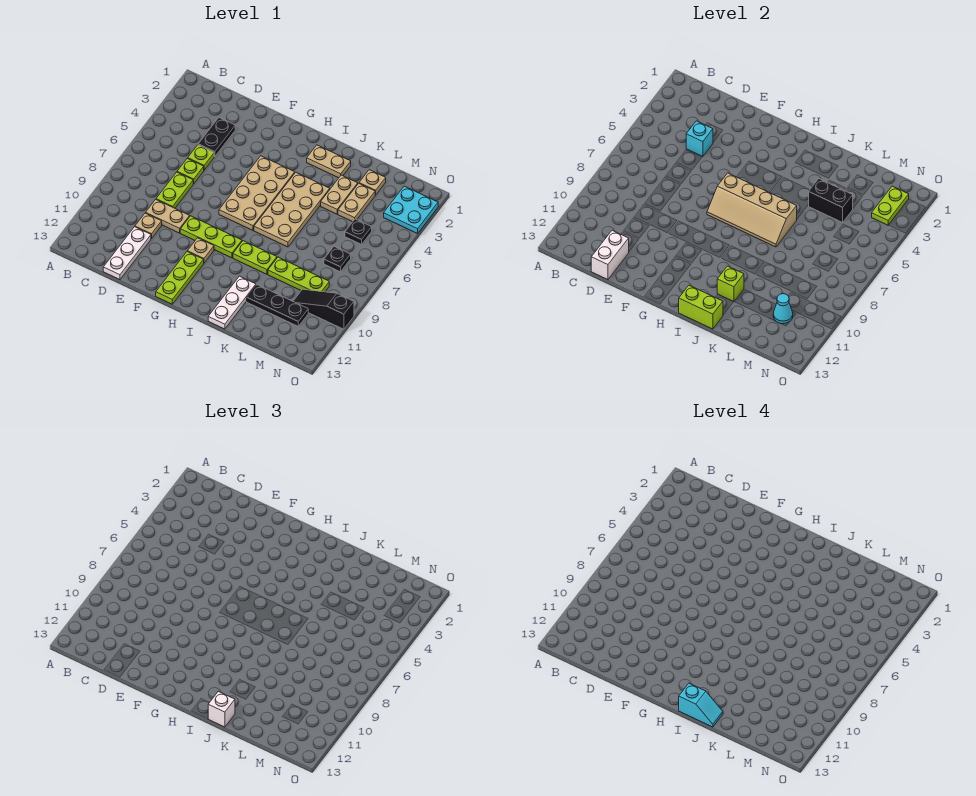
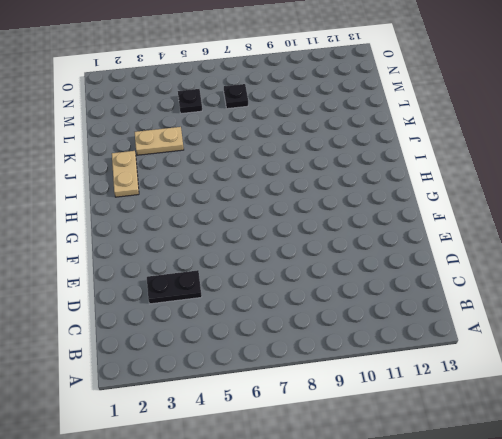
none -> lime plate D5 level 1
none -> lime plate D6 level 1
none -> lime plate D7:D8 level 1
none -> tan plate D9:E9 level 1

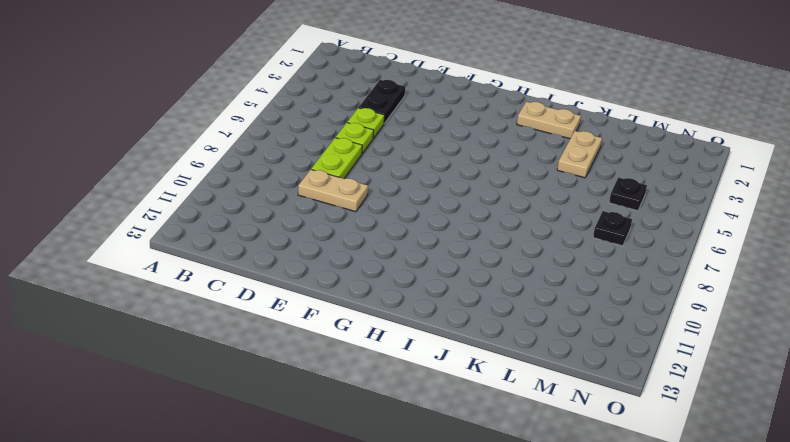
none -> tan plate D10 level 1
none -> white plate D11:D13 level 1
none -> lime plate F9:H9 level 1
none -> tan plate G4:H7 level 1

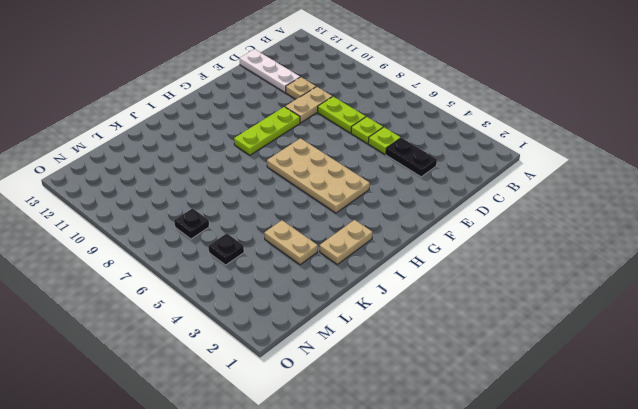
none -> tan plate G10 level 1
none -> lime plate G11:G13 level 1
none -> tan plate I4:J7 level 1
none -> lime plate I9:J9 level 1

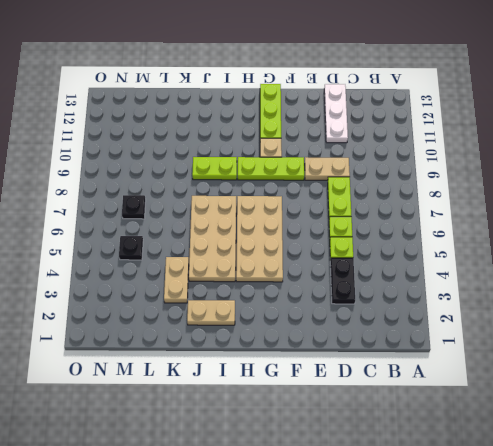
none -> tan plate D10 level 1
none -> white plate J11:J13 level 1
none -> lime plate K9:M9 level 1
none -> black plate K11:M11 level 1

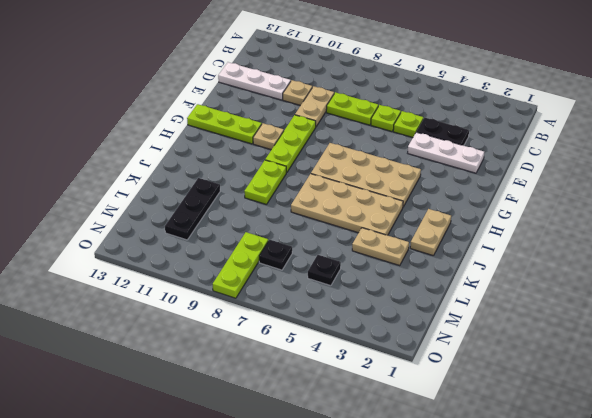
white plate E2:E4 level 1 -> white plate J11:J13 level 1
lime plate M8:O8 level 1 -> lime plate K9:M9 level 1
none -> tan plate L2 level 1
none -> tan plate L3:L4 level 1
none -> black slope M10:O10 level 1 top O
none -> cyan plate N2:O3 level 1

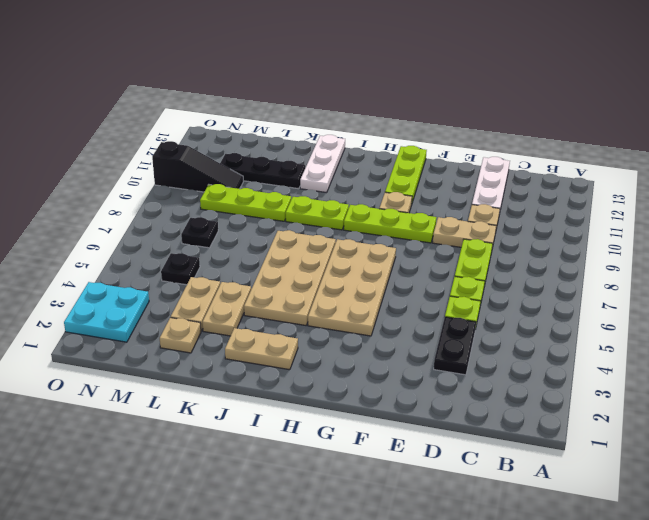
none -> cyan brick D4 level 2
none -> white brick D12:D13 level 2
none -> tan slope G6:J7 level 2 top 6
none -> lime brick I13:J13 level 2

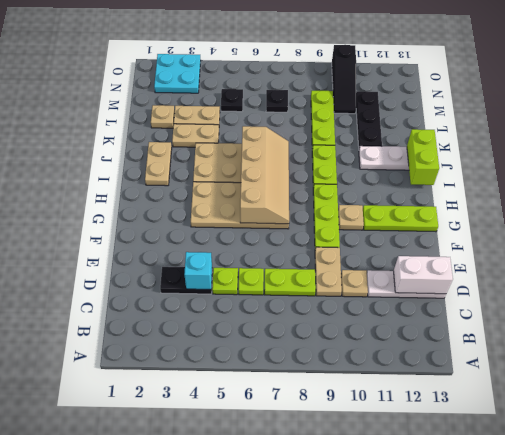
none -> lime brick J11 level 2
none -> black brick K4:L4 level 2
none -> cyan cone M11 level 2
none -> lime plate N2:N3 level 2

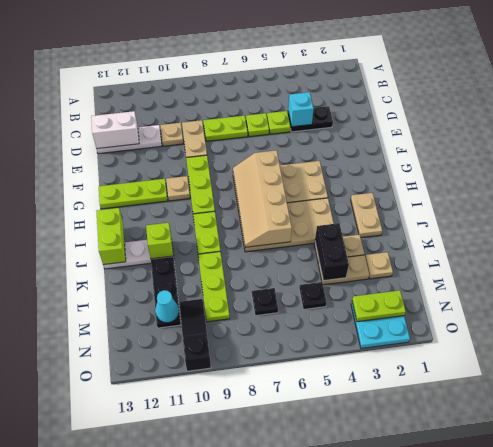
none -> white brick J13 level 3
none -> cyan slope I13:J13 level 4 top I

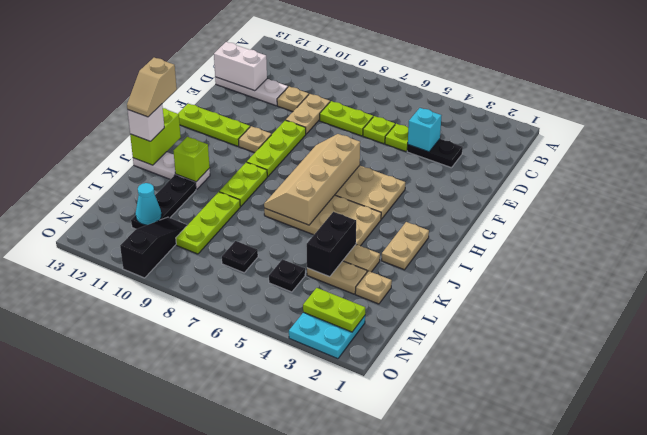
tan slope I13:J13 level 4 top I -> cyan slope I13:J13 level 4 top I

